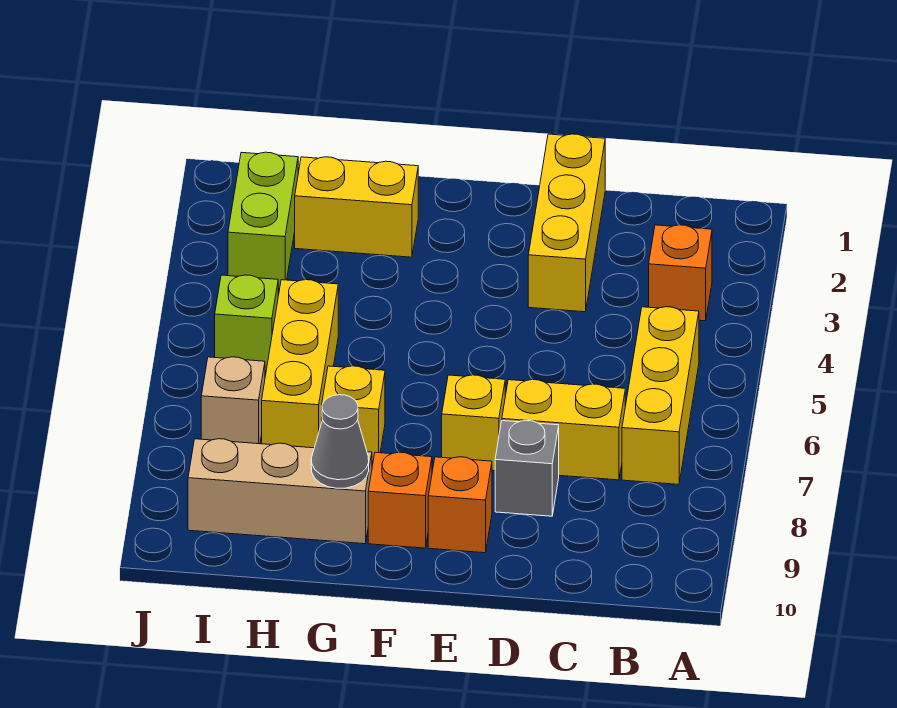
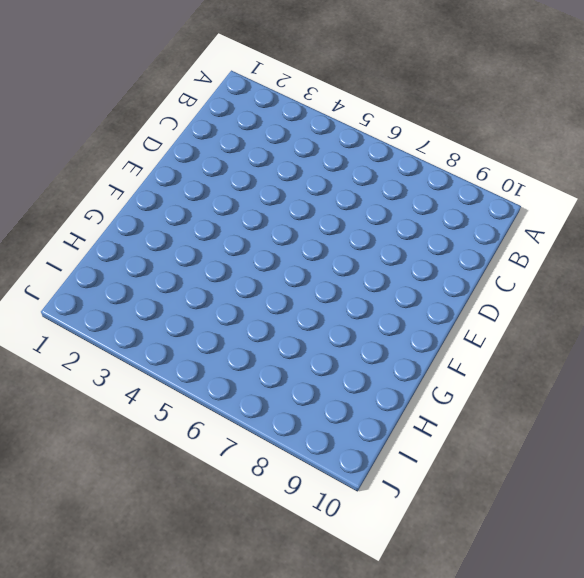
none -> orange brick B3 level 1
none -> yellow brick B5:B7 level 1
none -> yellow brick C7:D7 level 1

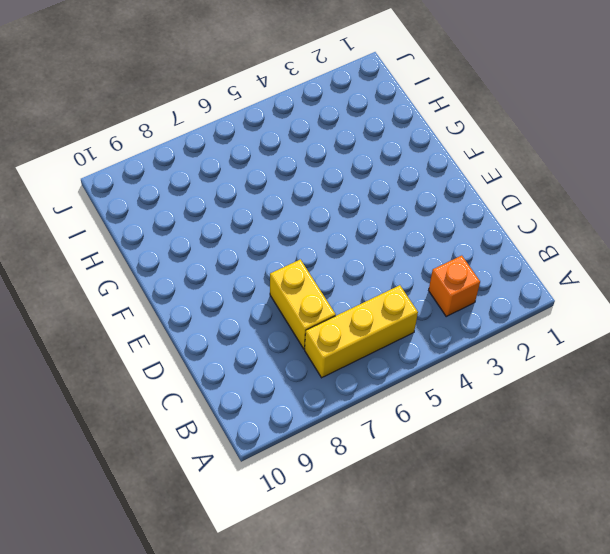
none -> yellow brick D1:D3 level 1
none -> grey brick D8 level 1
none -> yellow brick E7 level 1

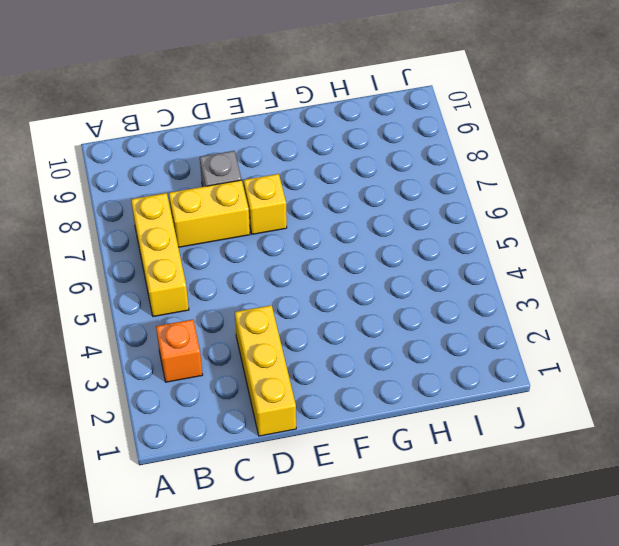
none -> orange brick E9 level 1
none -> orange brick F9 level 1
none -> yellow brick G2:H2 level 1

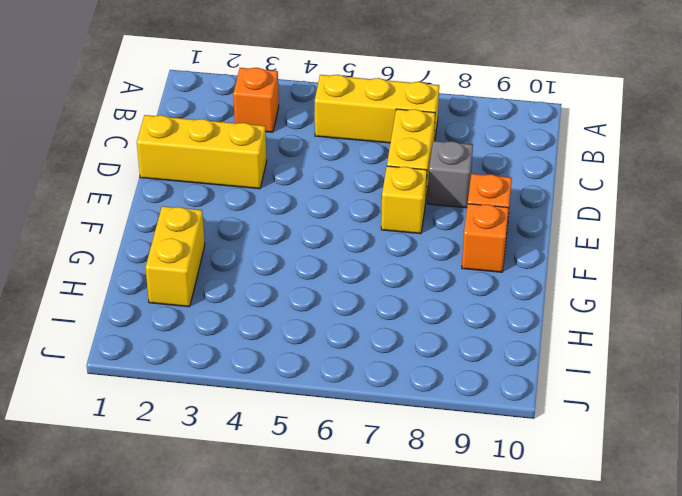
none -> yellow brick G7 level 1
none -> tan brick G9:I9 level 1
none -> yellow brick H5:H7 level 1

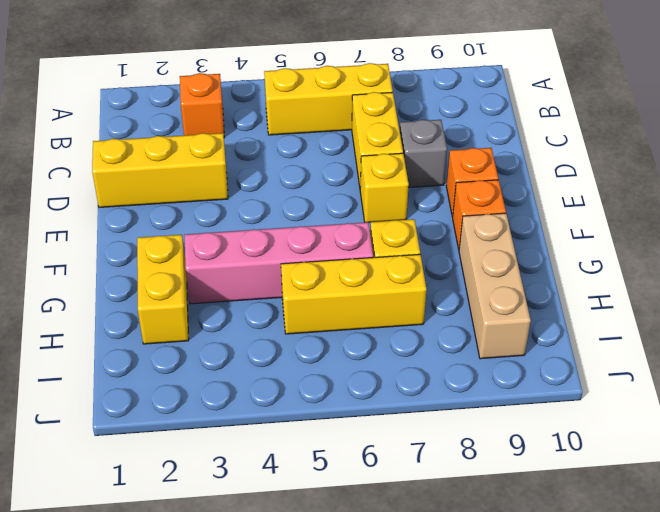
pink brick G3:G6 level 1 -> none
none -> lime brick I2:I3 level 1
none -> lime brick I5 level 1
none -> tan brick I7 level 1

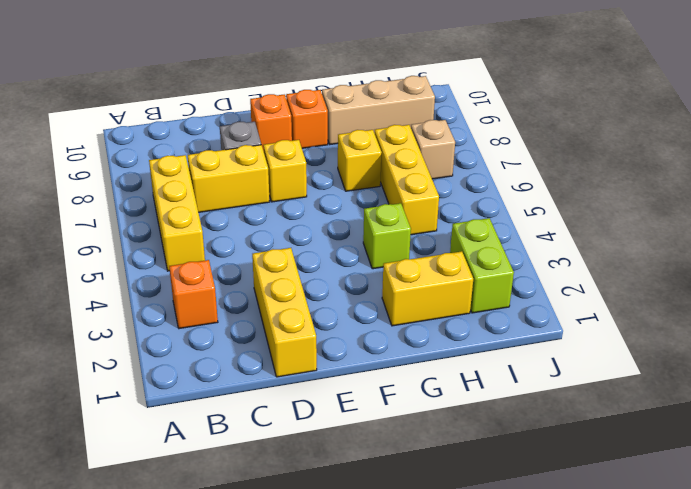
lime brick G4 level 1 -> lime brick I5 level 1
none -> grey cone G9 level 2

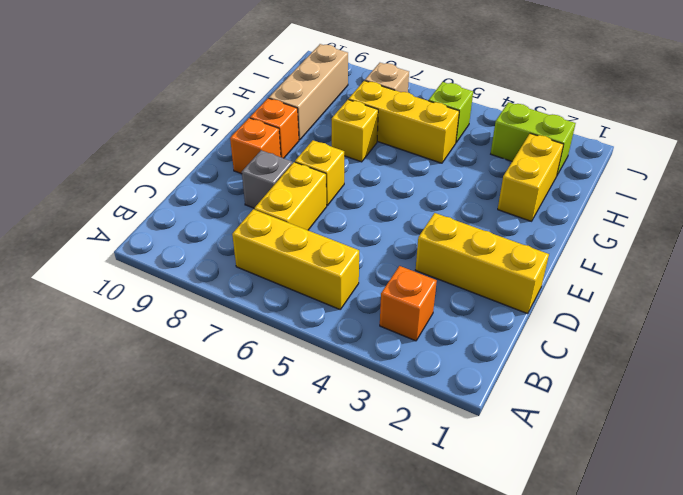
none -> grey cone G9 level 2

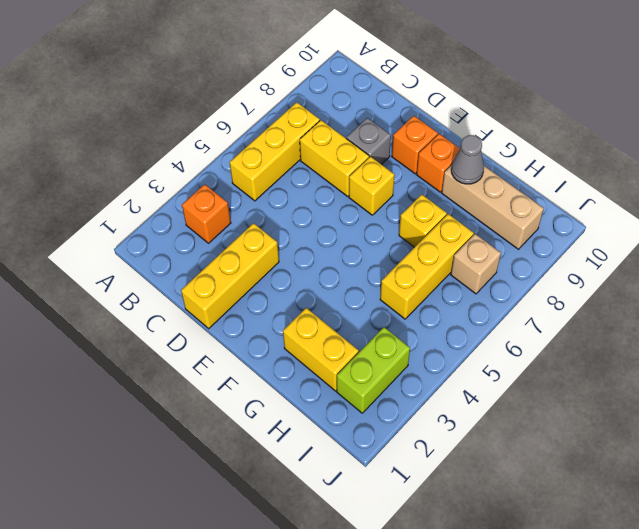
none -> lime brick I5 level 1

